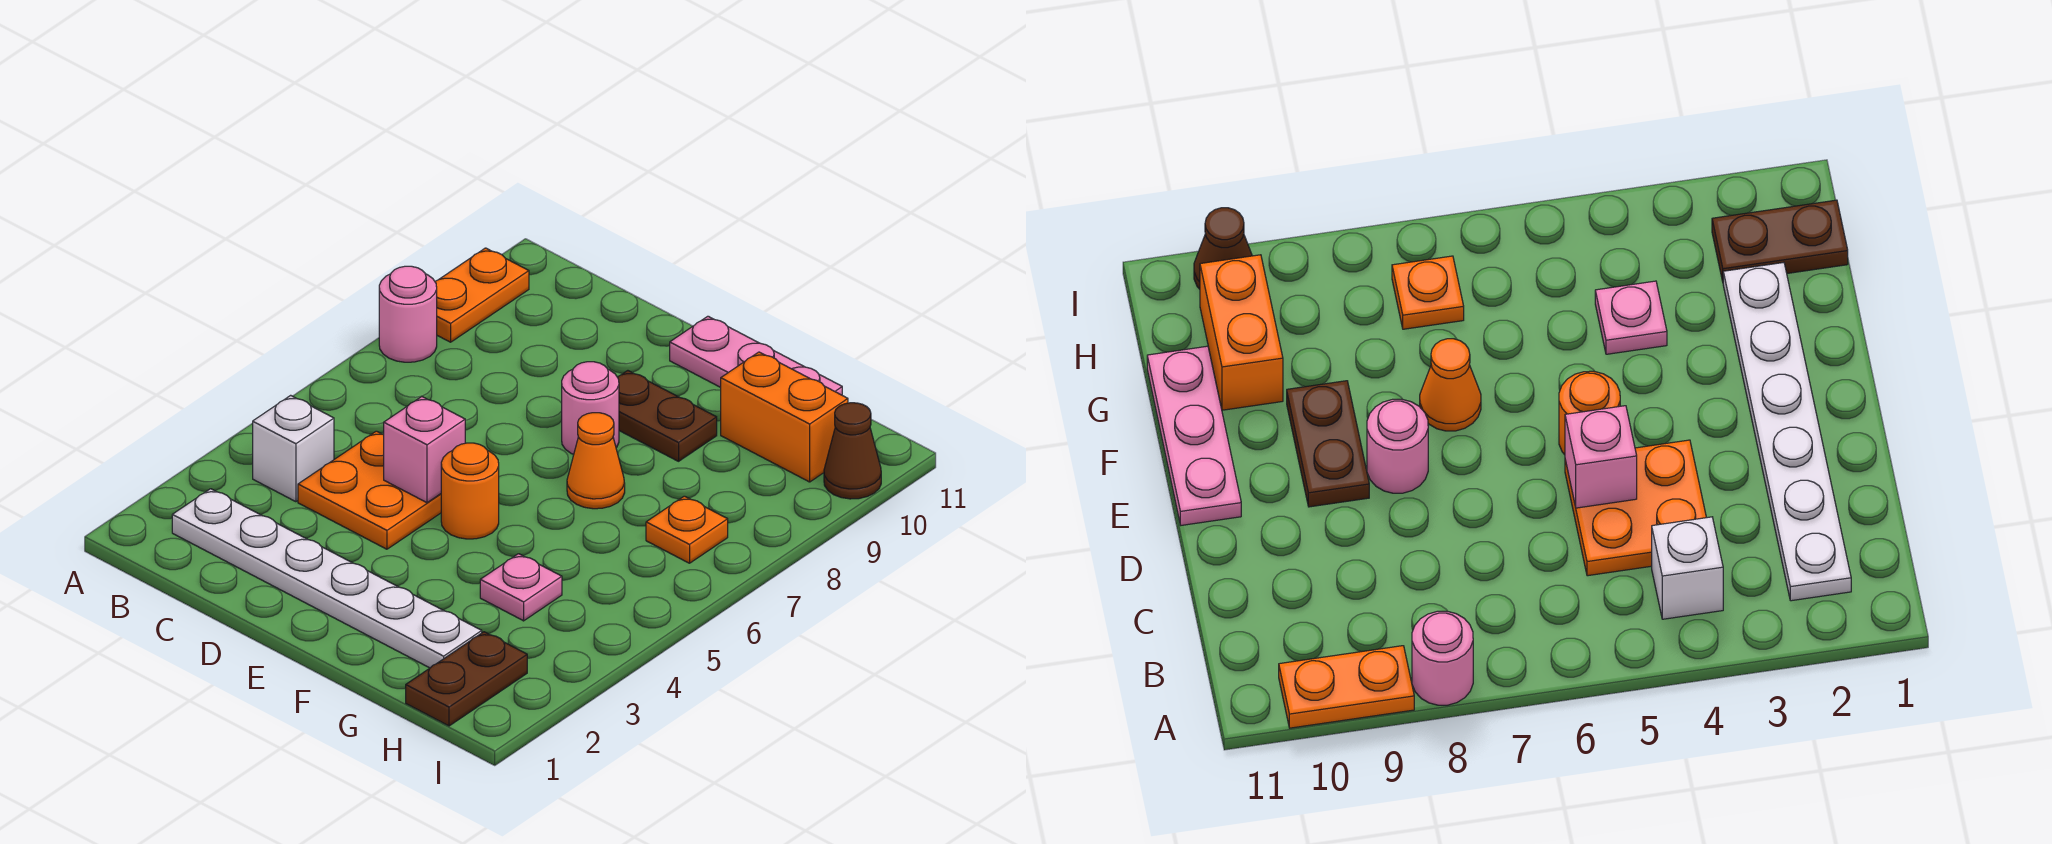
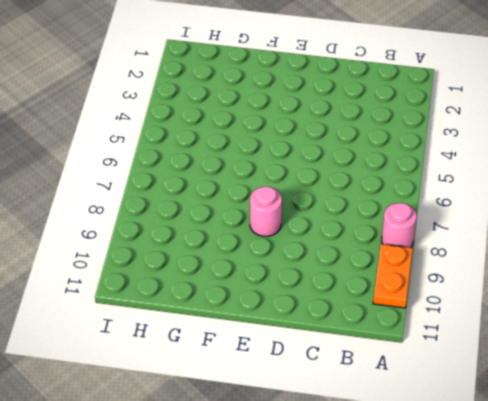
none -> white plate B2:G2 level 1
none -> white brick B4 level 1
none -> orange plate C4:D5 level 1

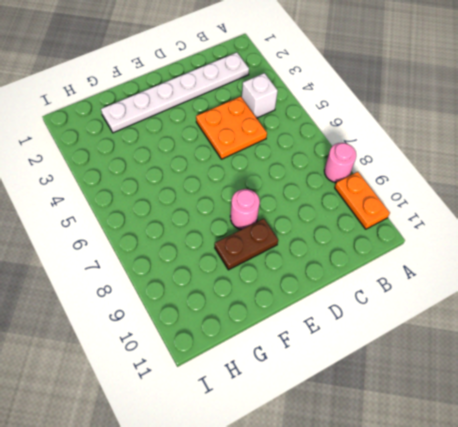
none -> orange round brick E5 level 1
none -> pink plate E11:G11 level 1
none -> orange cone F7 level 1

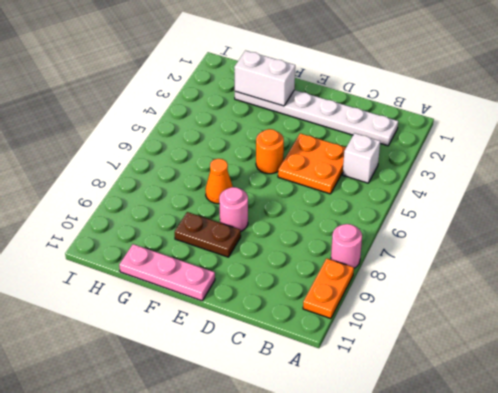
white brick F2:G2 level 2 -> none
none -> pink plate G4 level 1
none -> orange brick G10:H10 level 1
none -> brown plate H1:H2 level 1

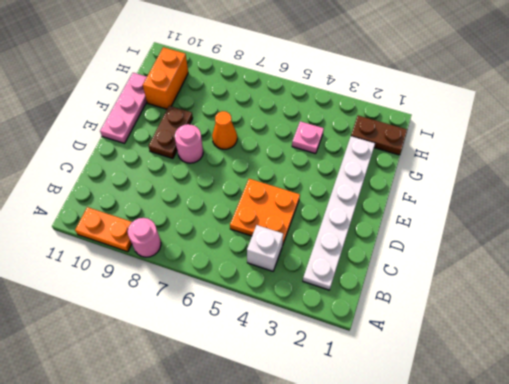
none -> orange round brick E5 level 1
none -> orange plate H7 level 1
none -> brown cone I10 level 1

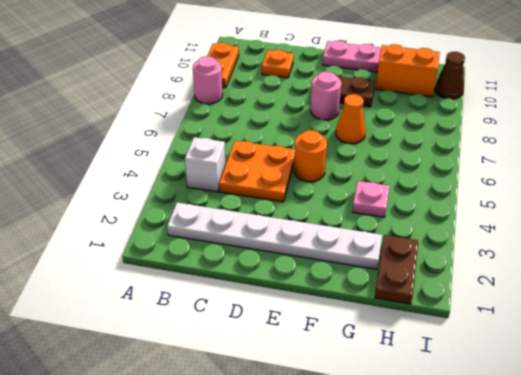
orange plate C10 level 1 -> orange plate H7 level 1
none -> pink brick D5 level 2

